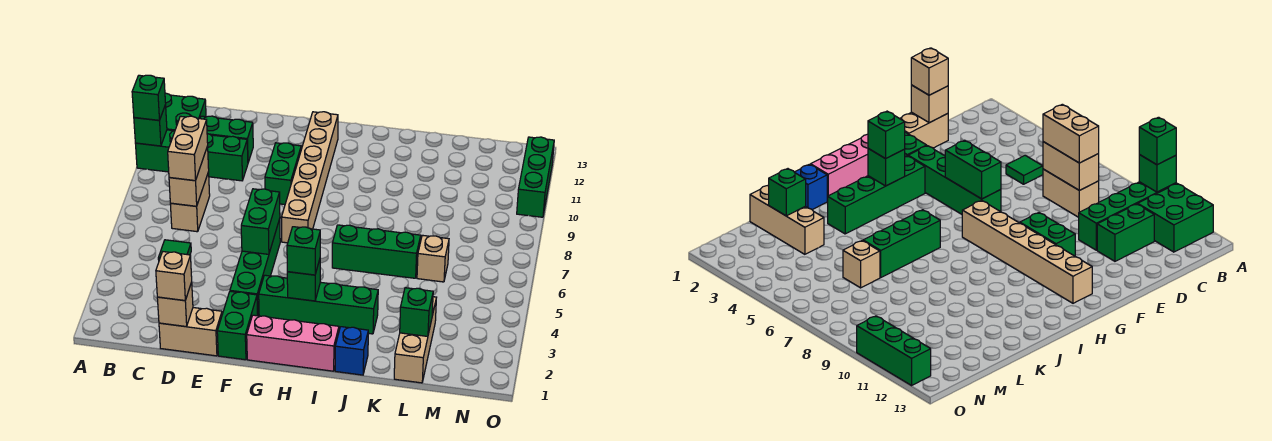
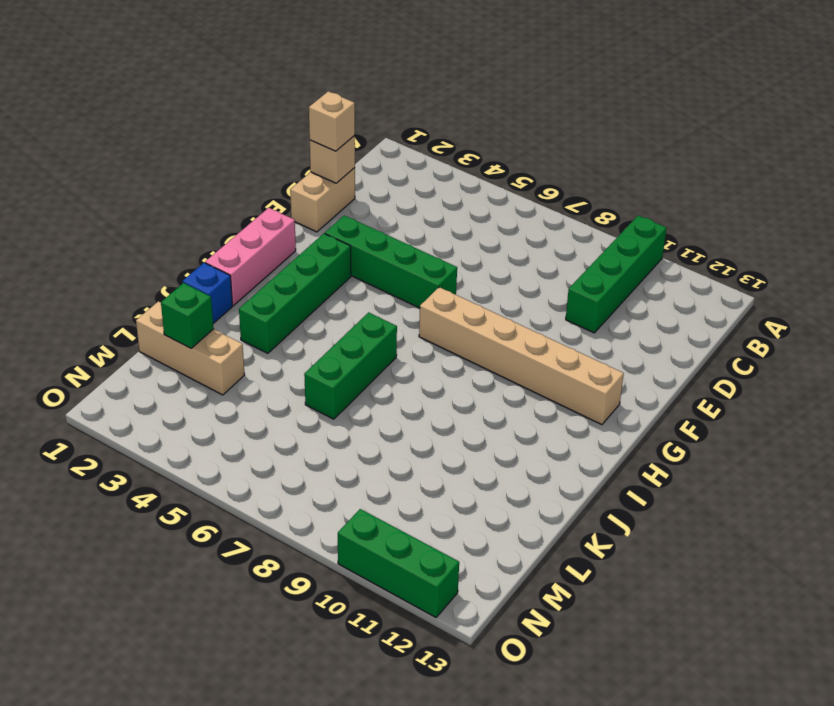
none -> green brick A11:B12 level 1
none -> green tile C5 level 1
none -> tan brick C7:C8 level 1

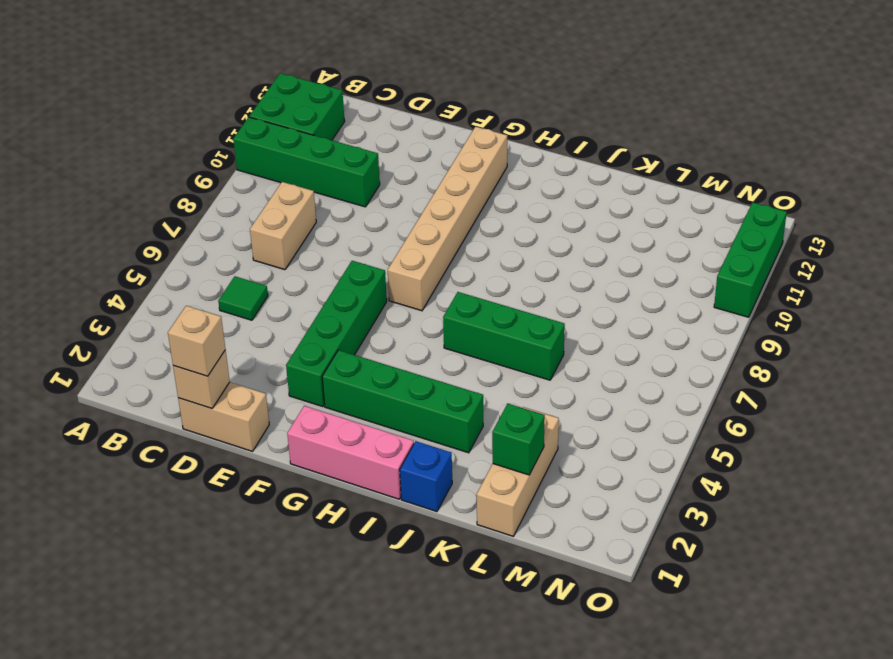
none -> green brick C11:D11 level 1
none -> green brick F1:F2 level 1
none -> green brick F9:F10 level 1

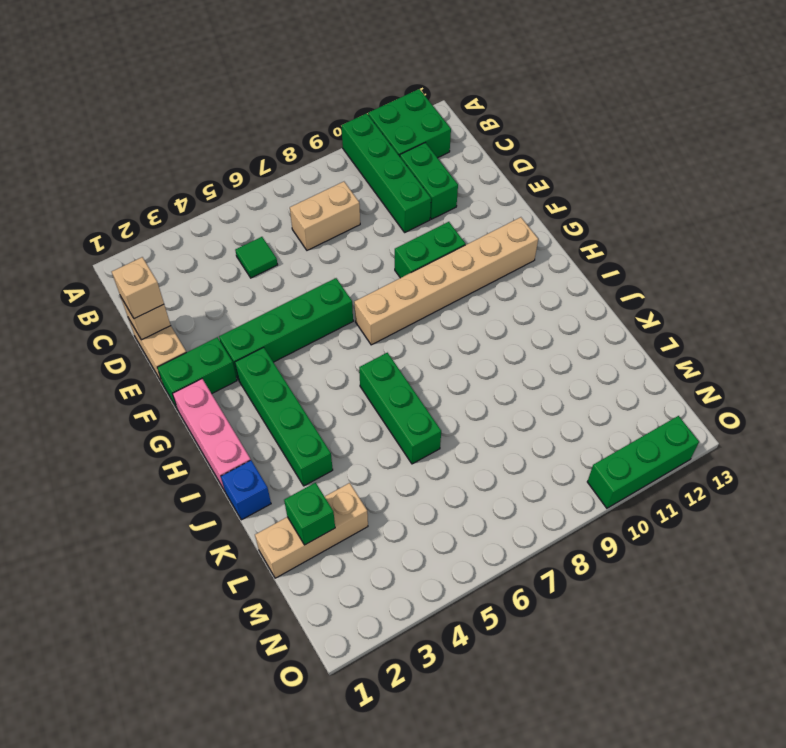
none -> tan brick L6 level 1
none -> green brick A10 level 2
none -> tan brick C7:C8 level 2

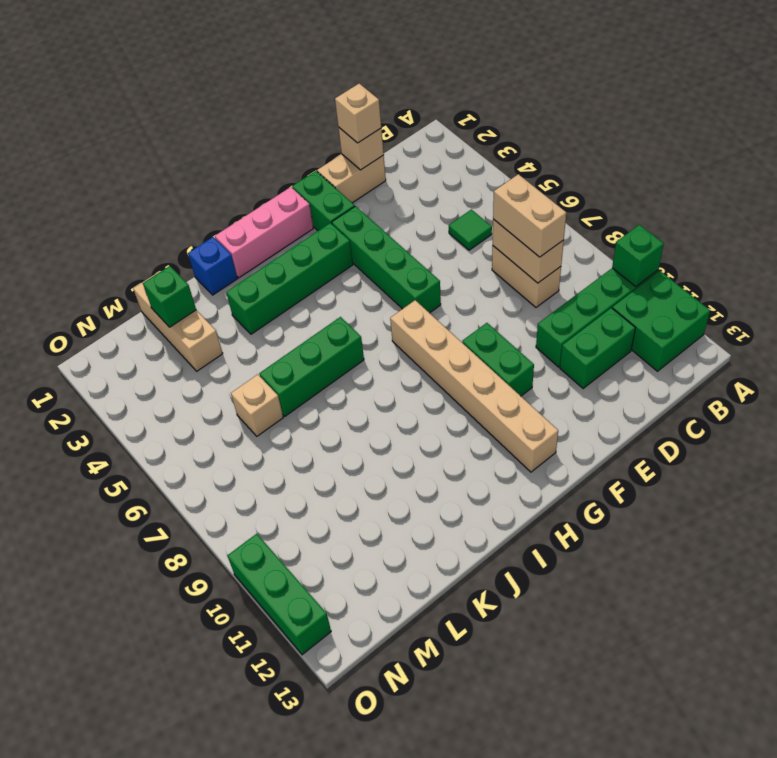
none -> green brick F5:F6 level 2
none -> green brick H3 level 2
none -> green brick A10 level 3

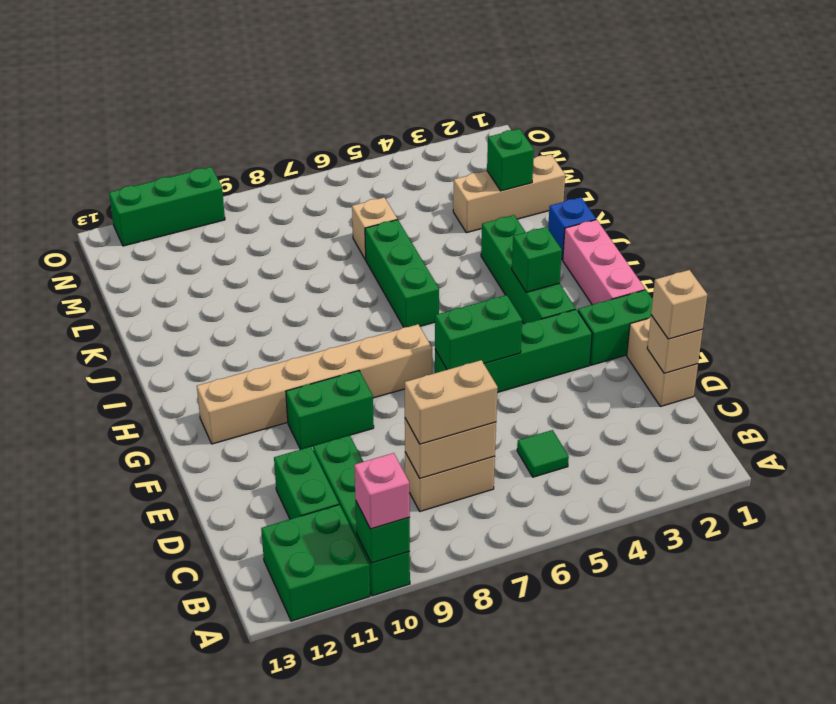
pink brick A10 level 3 -> green brick A10 level 3
none -> green brick H3 level 3

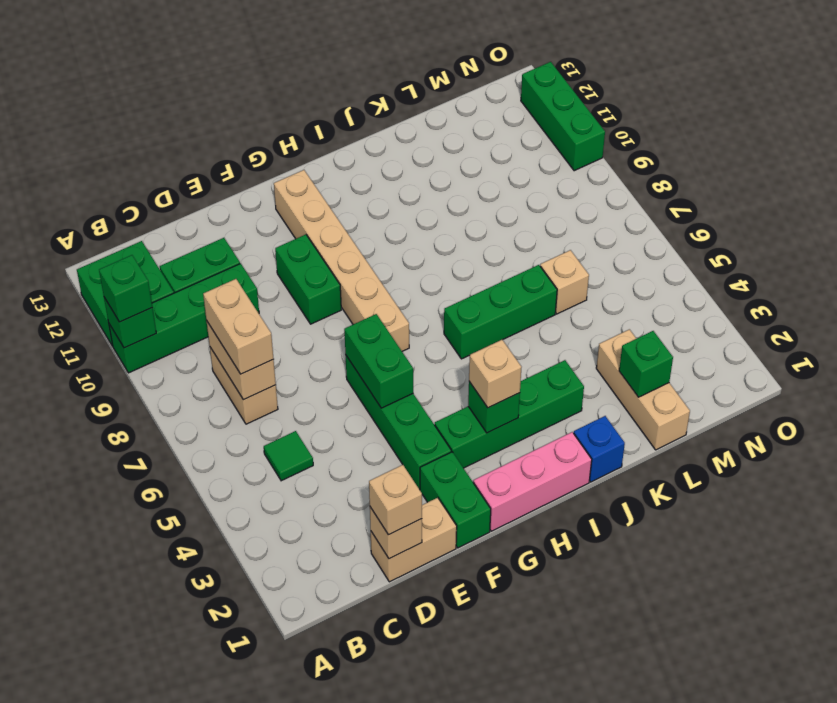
tan brick H3 level 3 -> green brick H3 level 3

